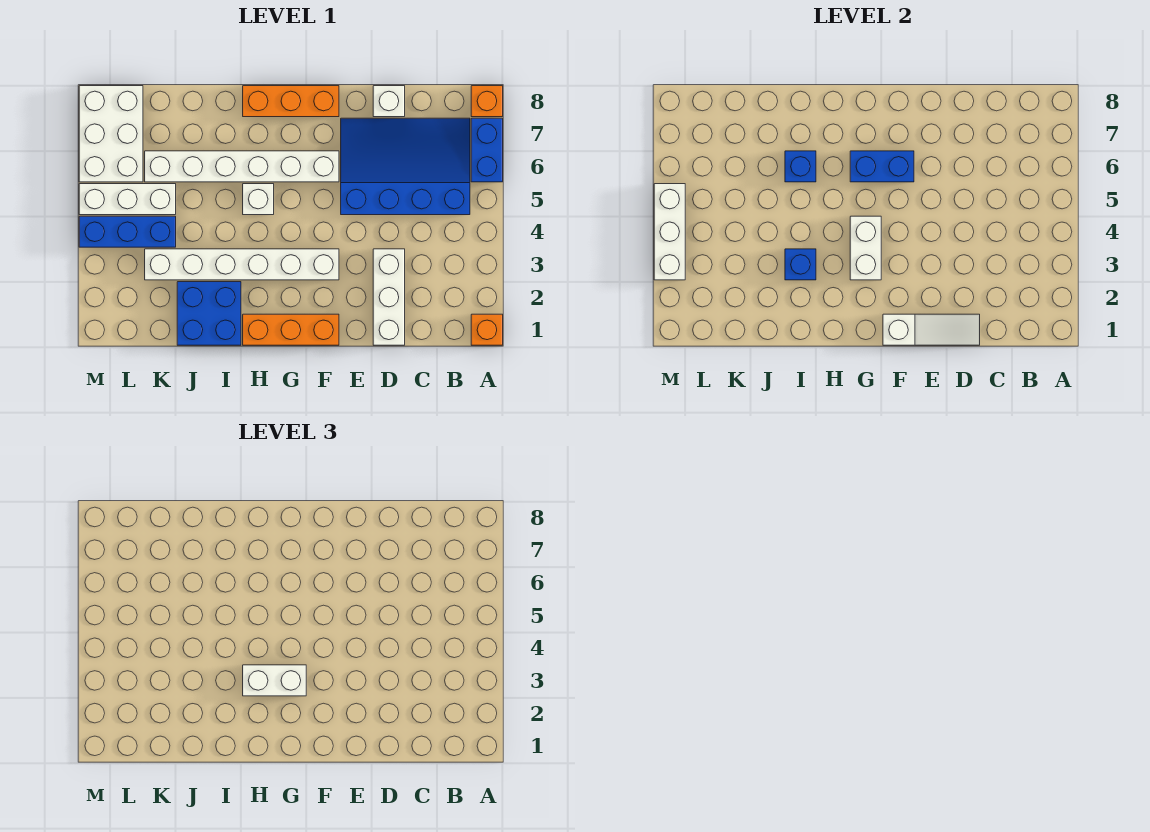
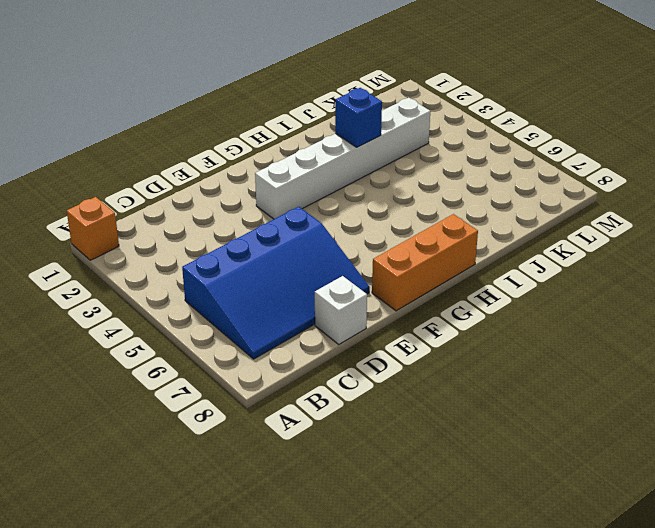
none -> blue brick A6:A7 level 1
none -> orange brick A8 level 1
none -> white brick D1:D3 level 1

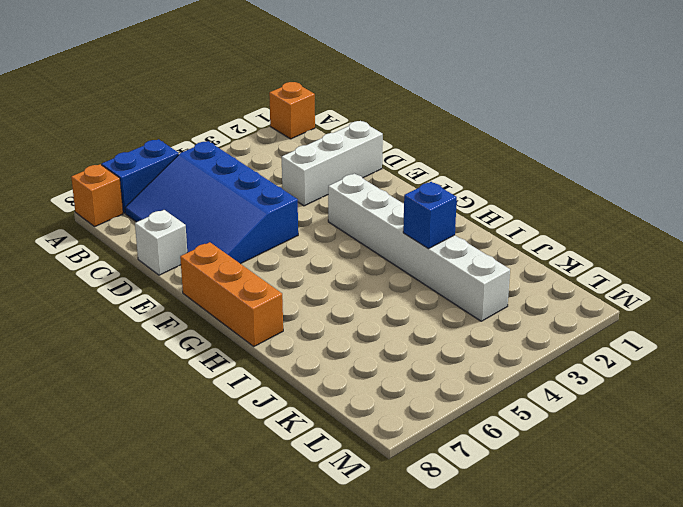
none -> orange brick F1:H1 level 1
none -> white brick F6:K6 level 1
none -> white brick H5 level 1

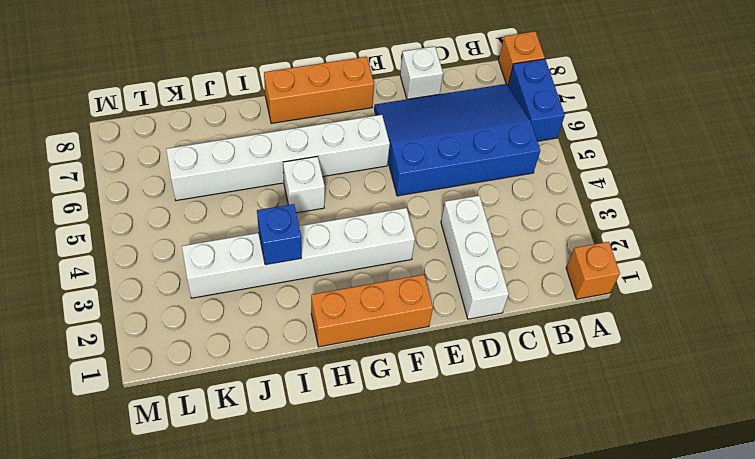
none -> blue brick I1:J2 level 1
none -> blue brick K4:M4 level 1
none -> white brick K5:M5 level 1

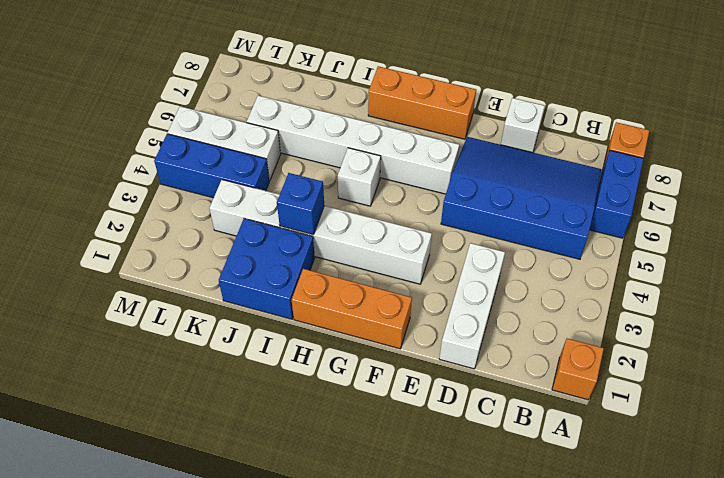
none -> white brick L6:M8 level 1
none -> white slope D1:F1 level 2 top F
none -> blue brick F6:G6 level 2

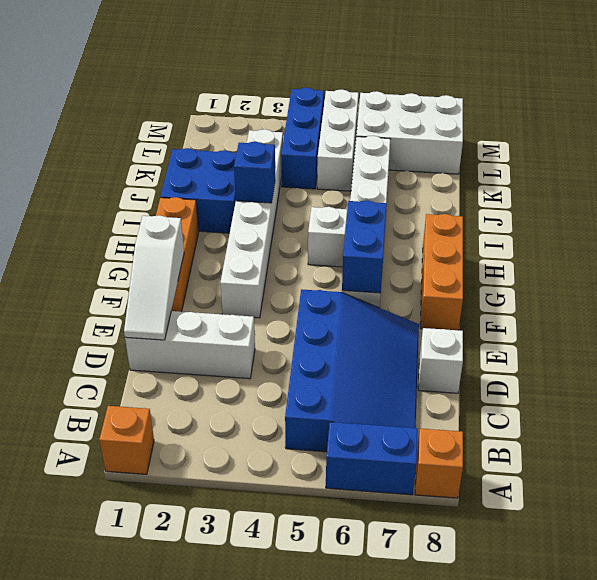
none -> white brick G3:G4 level 2
none -> blue brick I6 level 2
none -> white brick M3:M5 level 2

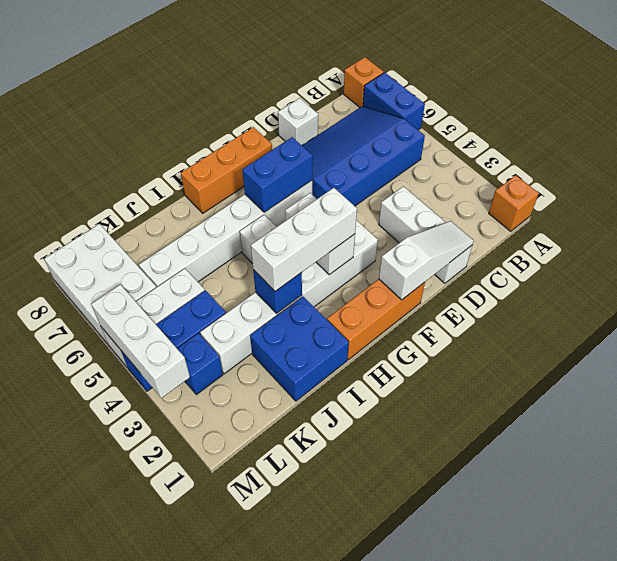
white brick G3:I3 level 3 -> white brick G3:H3 level 3
blue brick L3 level 1 -> blue brick I6 level 2

